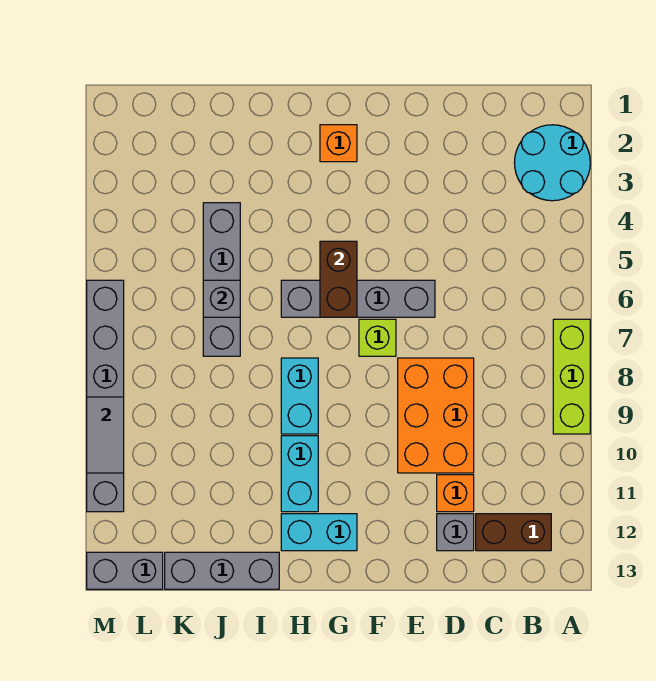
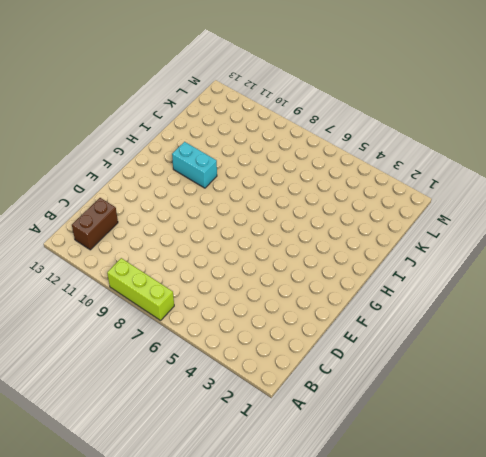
none -> cyan round brick A2:B3 level 1
none -> orange brick D8:E10 level 1
none -> orange brick D11 level 1

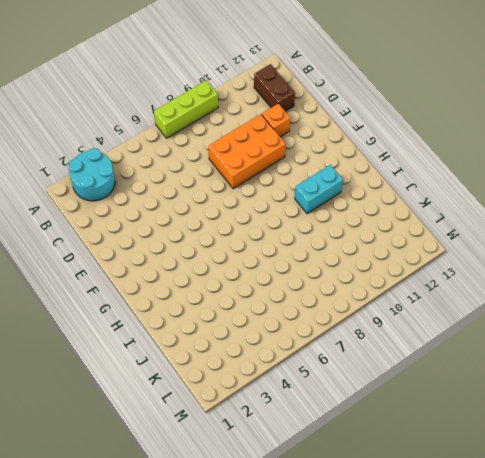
none -> grey brick D12 level 1
none -> grey brick E6:H6 level 1
none -> lime brick F7 level 1

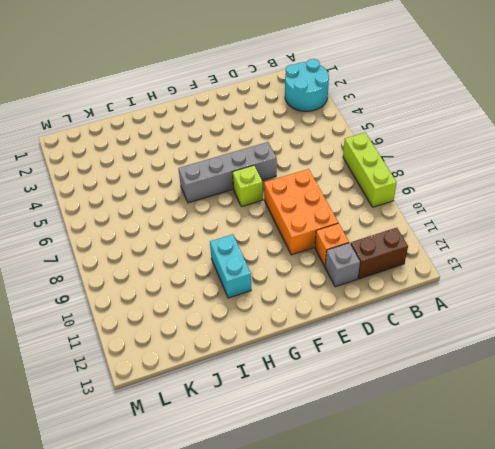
none -> orange brick G2 level 1
none -> cyan brick G12:H12 level 1
none -> cyan brick H8:H9 level 1

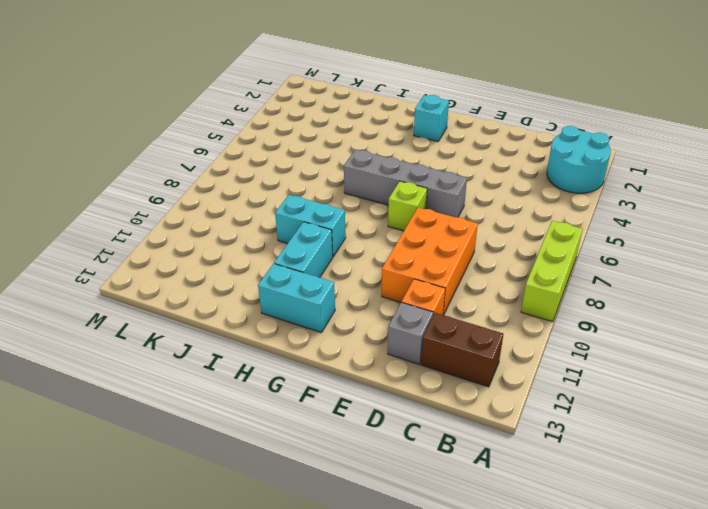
cyan brick G2 level 1 -> orange brick G2 level 1
cyan brick H9:I9 level 1 -> cyan brick H8:H9 level 1
none -> grey brick I13:K13 level 1
none -> grey brick J4:J7 level 1
none -> grey brick L13:M13 level 1

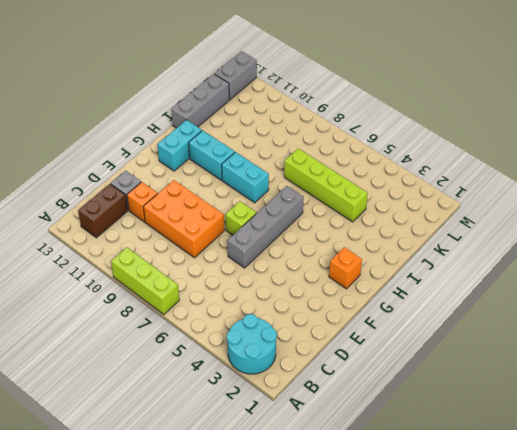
lime brick J4:J7 level 1 -> grey brick J4:J7 level 1
none -> grey brick M6:M11 level 1
none -> brown brick G5:G6 level 2
none -> grey brick J6 level 2

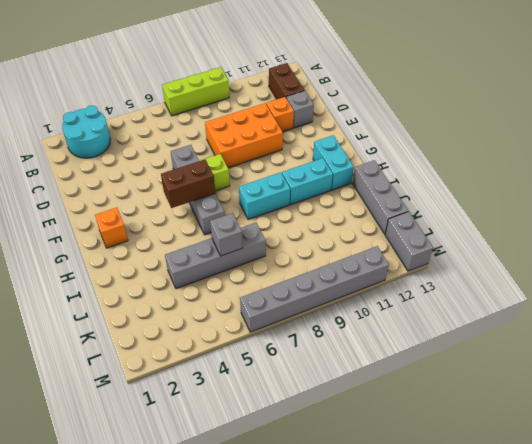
none -> grey tile M9:M10 level 2

